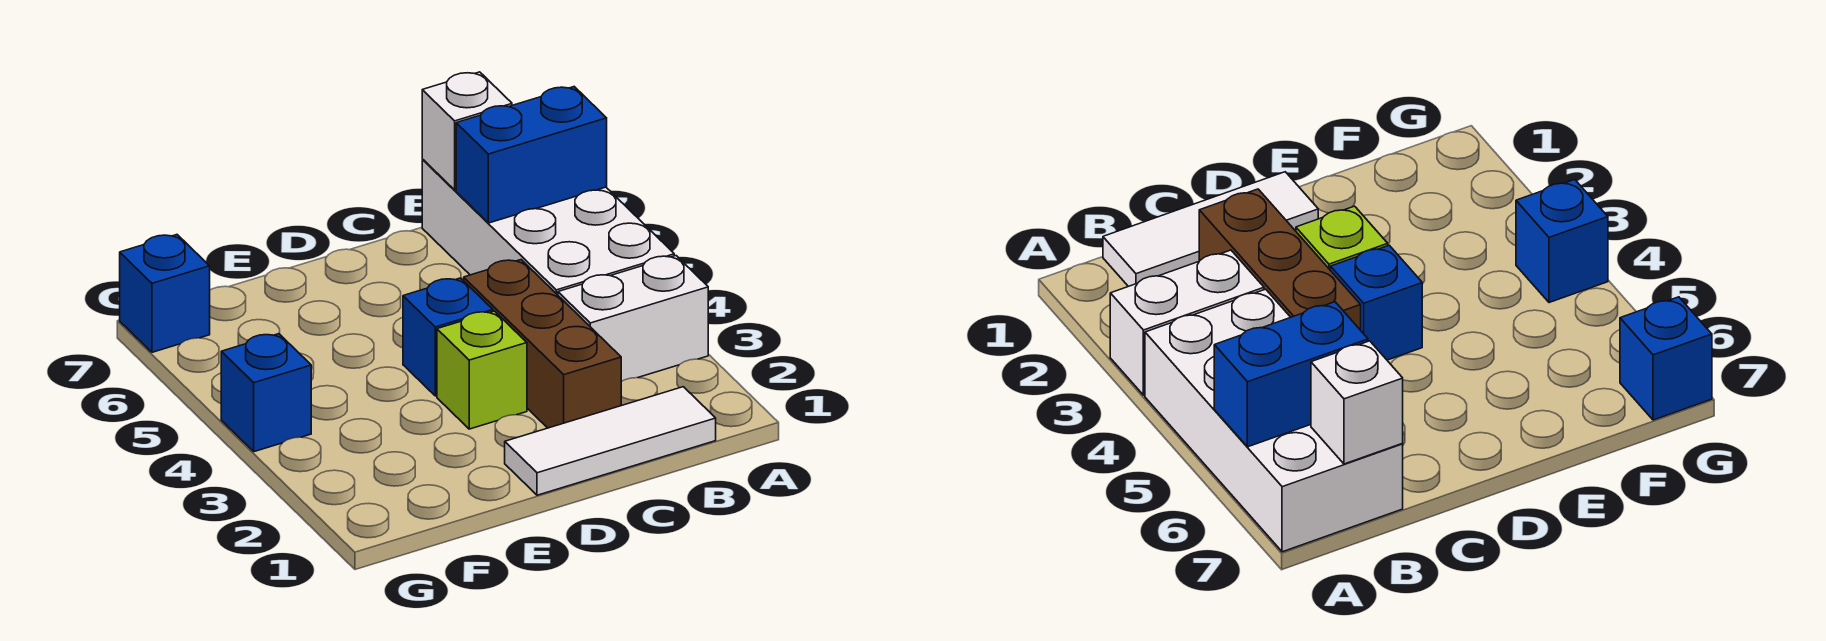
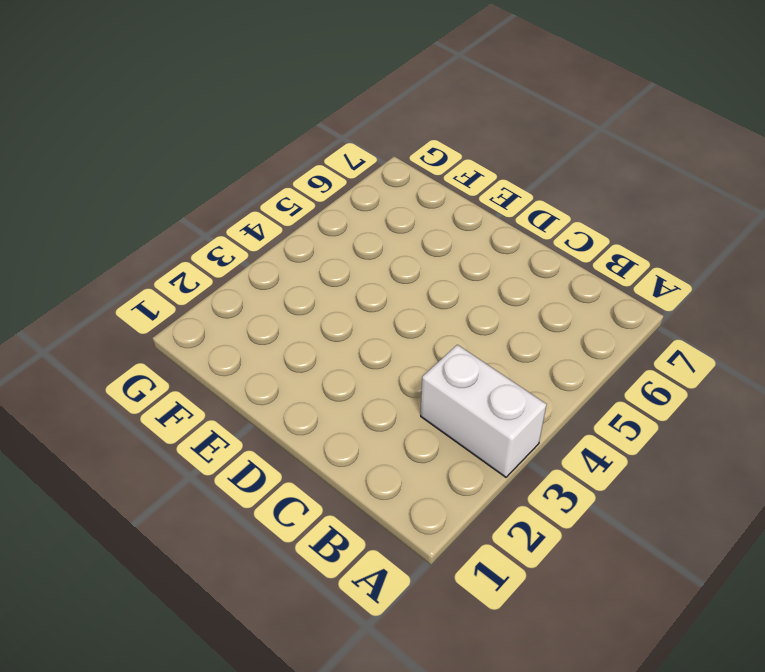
none -> white brick A4:B7 level 1
none -> white tile B1:D1 level 1

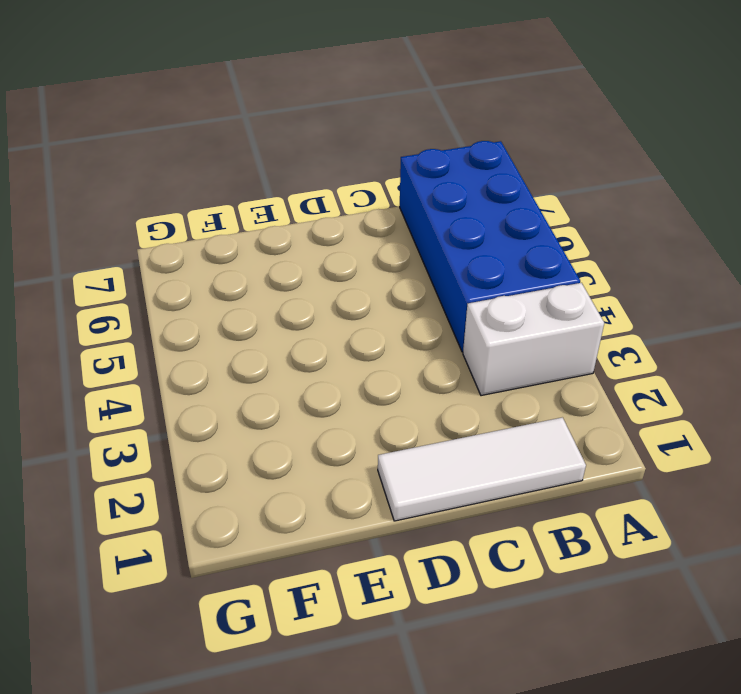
blue brick A4:B7 level 1 -> white brick A4:B7 level 1
none -> brown brick C2:C4 level 1
none -> lime brick D3 level 1

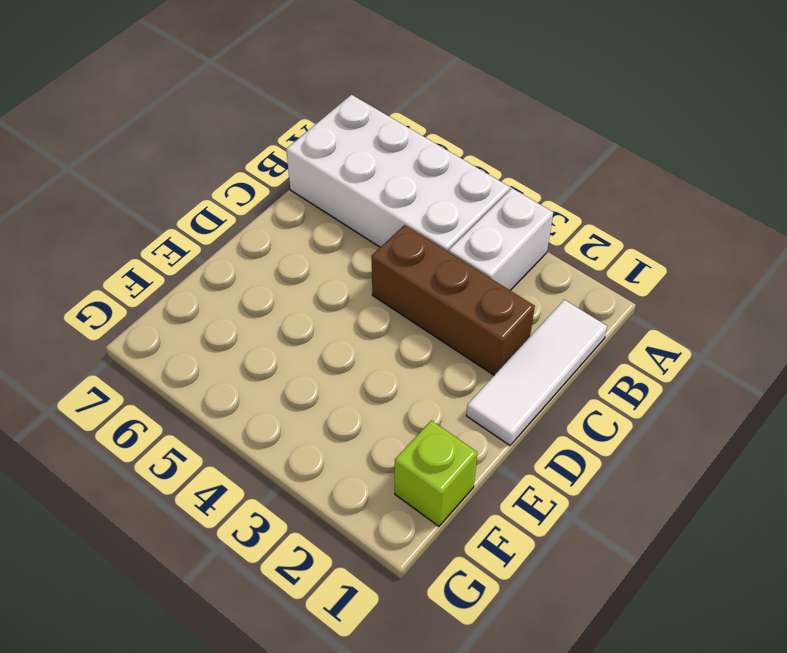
lime brick F1 level 1 -> lime brick D3 level 1
none -> blue brick D4 level 1
none -> blue brick G4 level 1

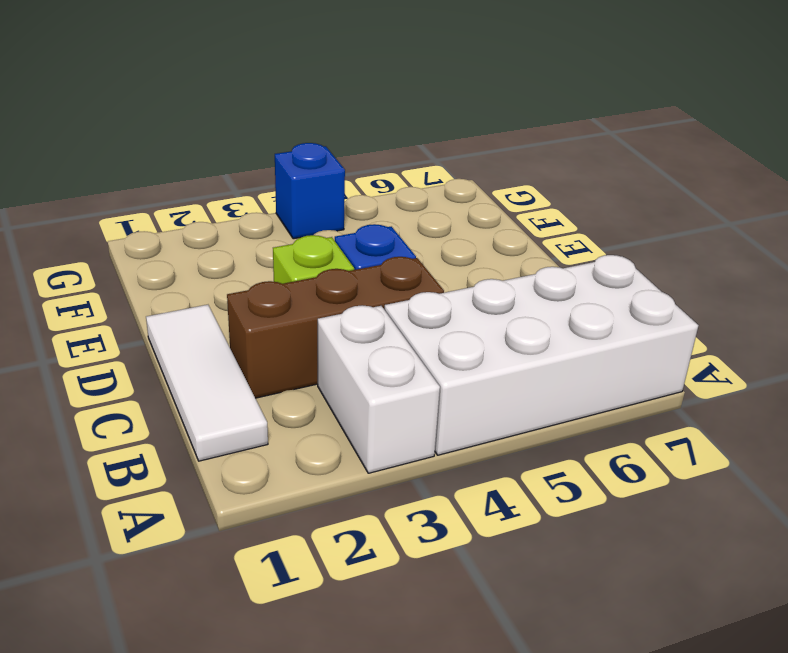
none -> blue brick G7 level 1
none -> blue brick A6:B6 level 2

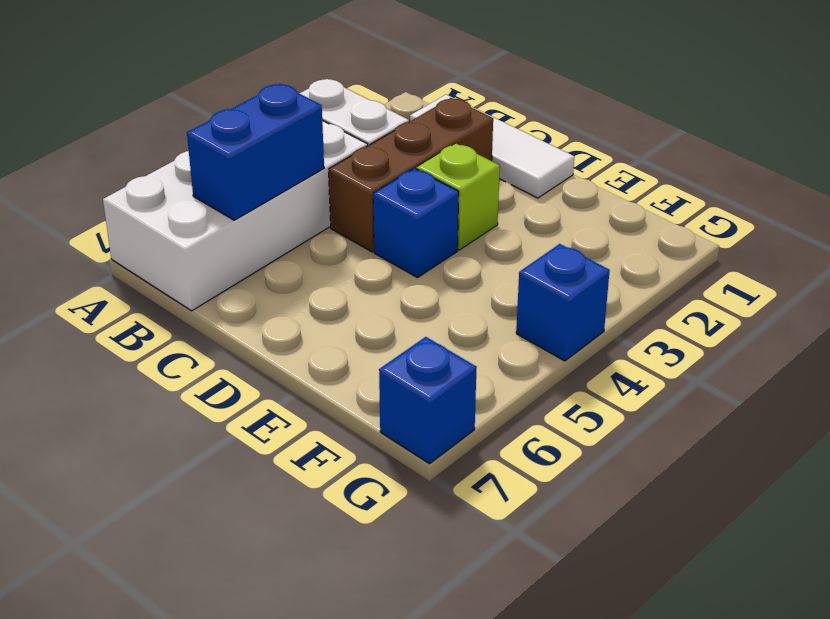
blue brick B5:B6 level 2 -> blue brick A6:B6 level 2
none -> white brick B7 level 2

